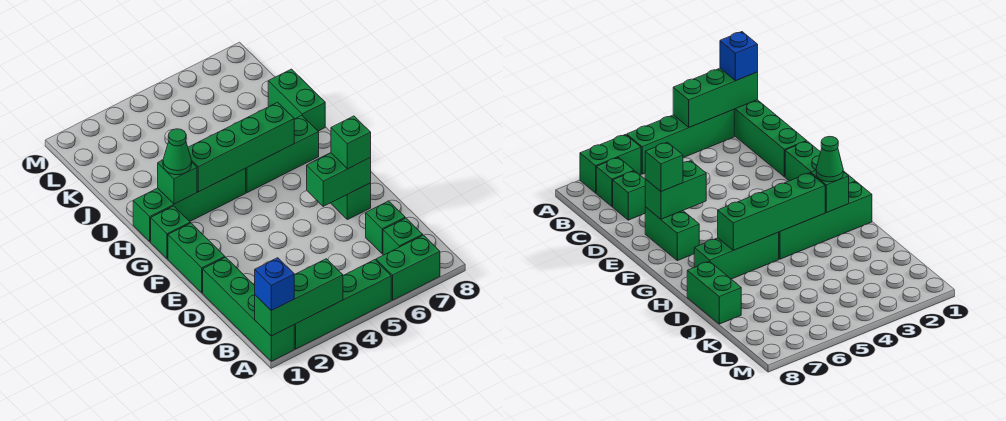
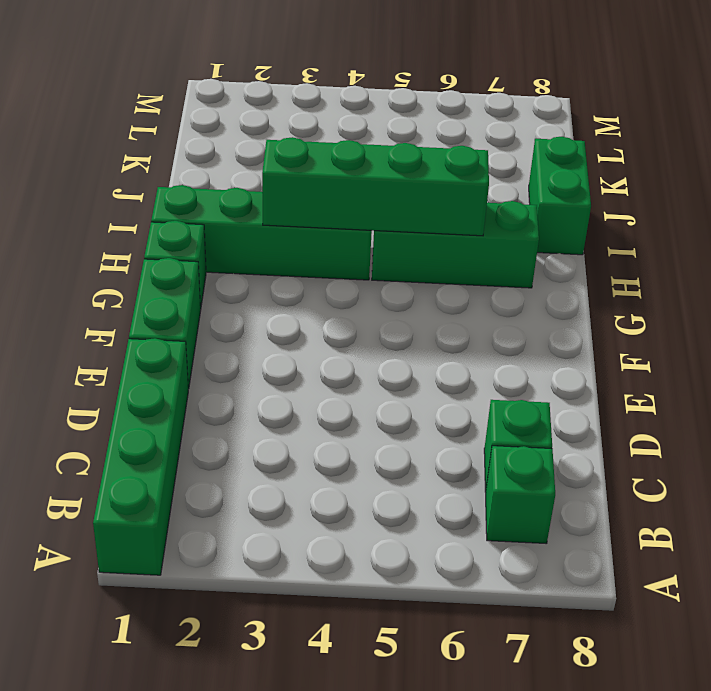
none -> green brick A2:A5 level 1
none -> green brick A6:A7 level 1
none -> green brick E7:F7 level 1

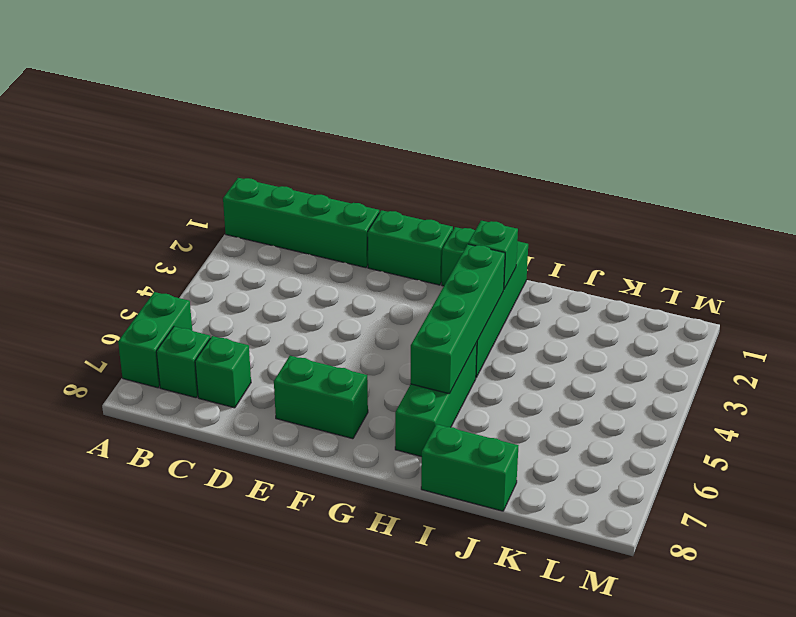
none -> green brick A2:A5 level 1
none -> green brick A1:A3 level 2
none -> green brick E6:E7 level 2

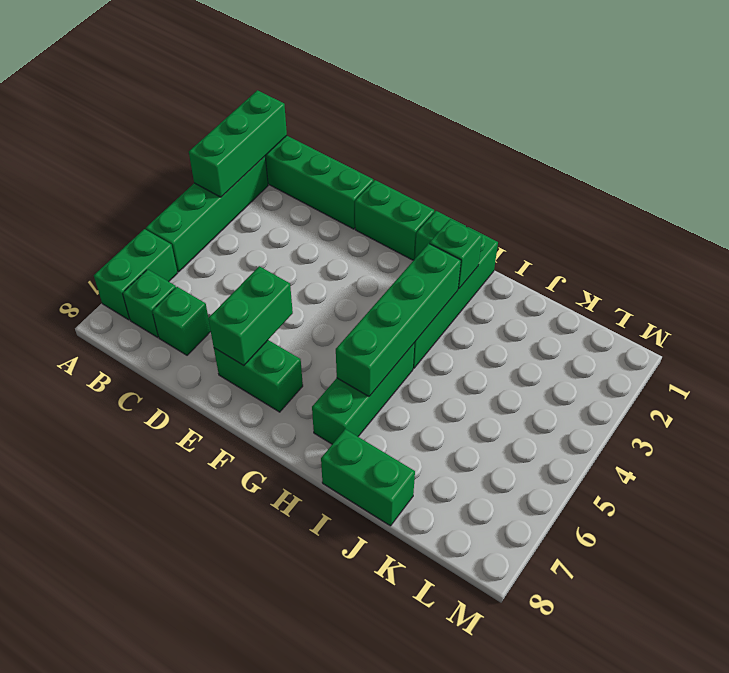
none -> blue brick A1 level 3
none -> green brick E7 level 3
none -> green cone H2 level 3

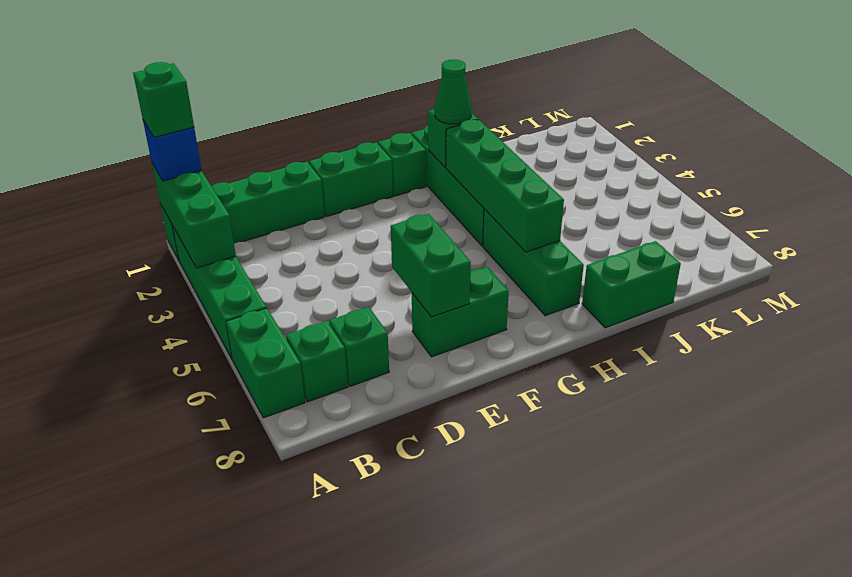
green brick A1 level 4 -> green brick E7 level 3

